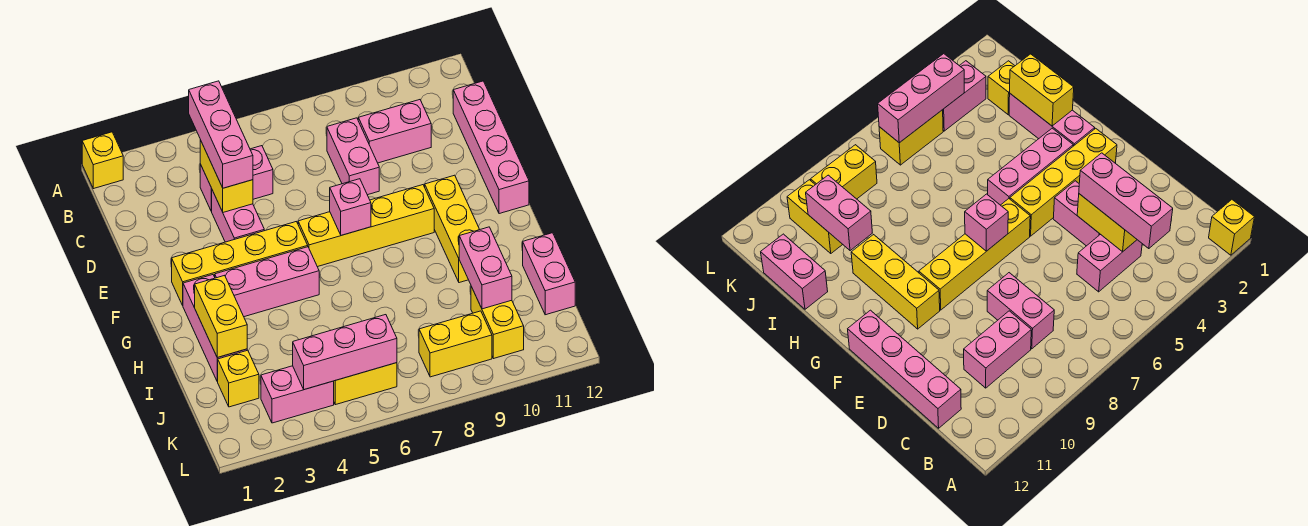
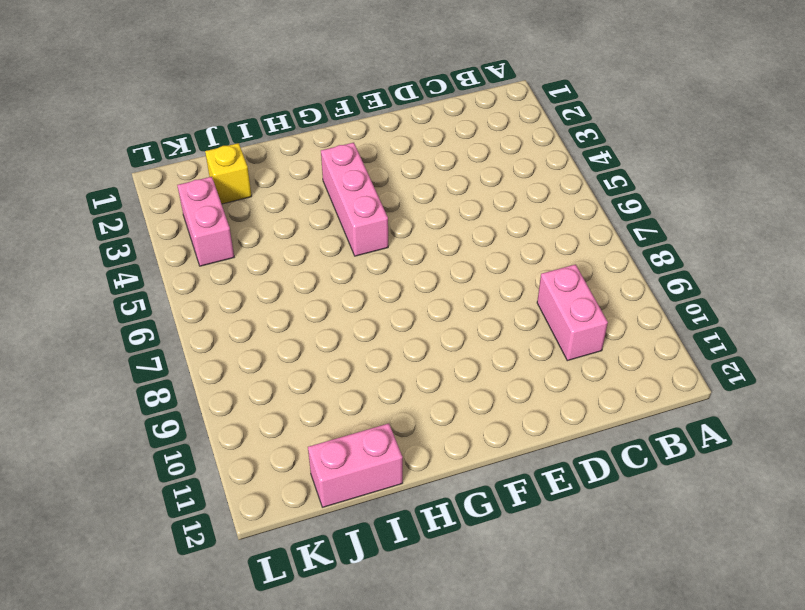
none -> yellow brick A1 level 1
none -> pink brick C4:C5 level 1
none -> pink brick C8:D8 level 1

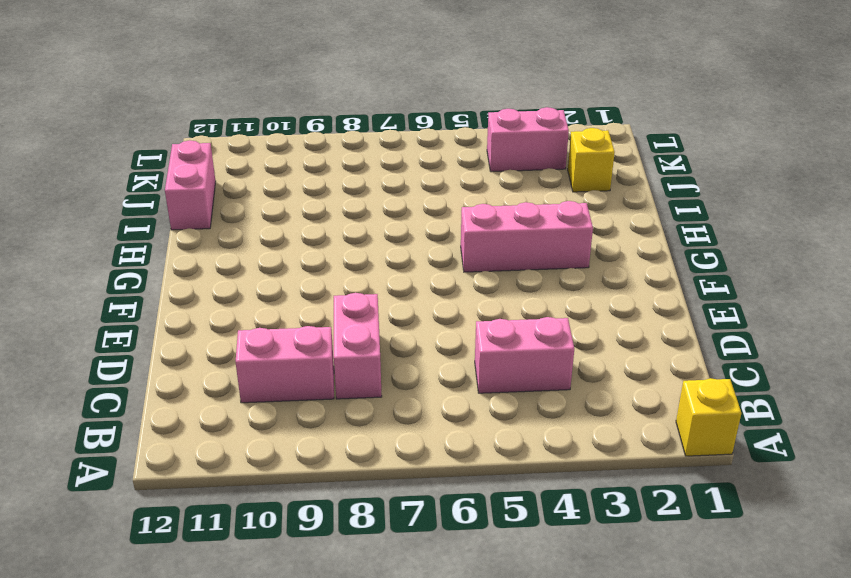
none -> pink brick C12:F12 level 1
none -> pink brick D4:E4 level 1
none -> yellow brick F2:F5 level 1

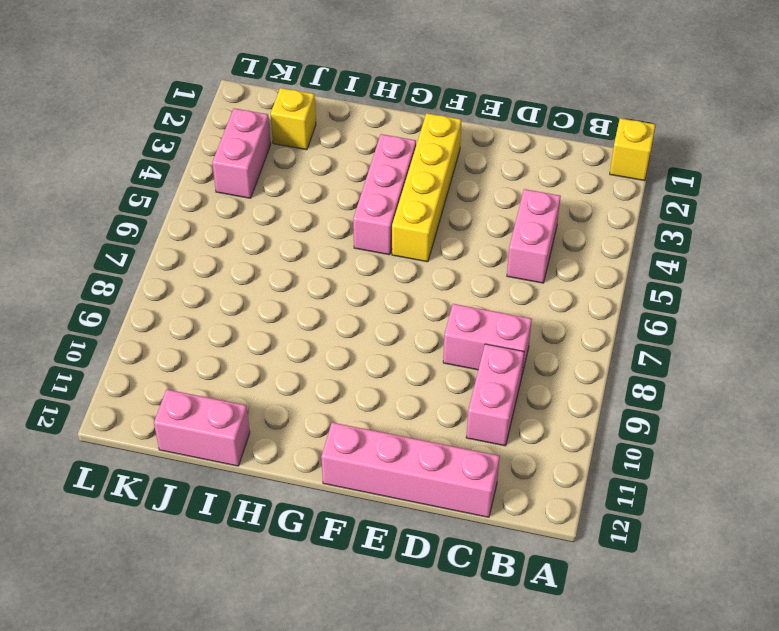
none -> pink brick D4:E4 level 1
none -> yellow brick F6:F9 level 1
none -> yellow brick F10:H10 level 1

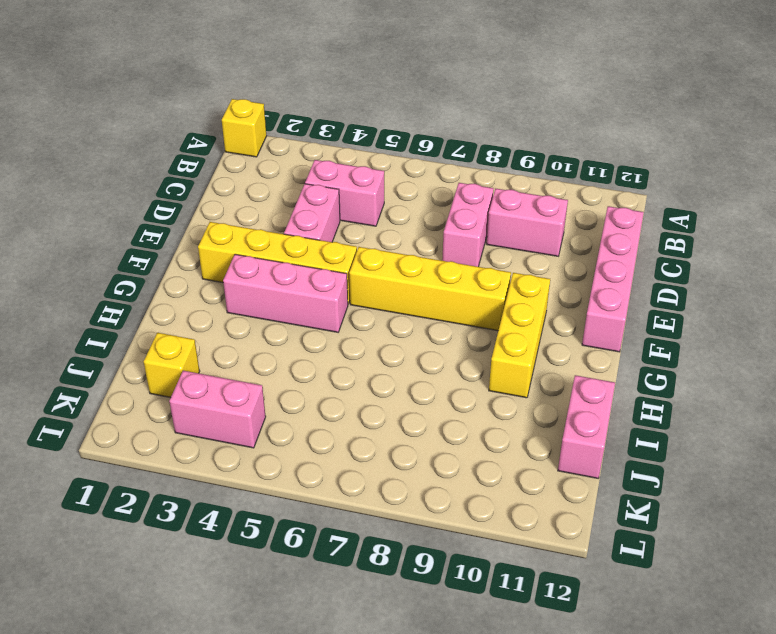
none -> pink brick G2:I2 level 1
none -> yellow brick J10:K10 level 1
none -> yellow brick K5:K6 level 1

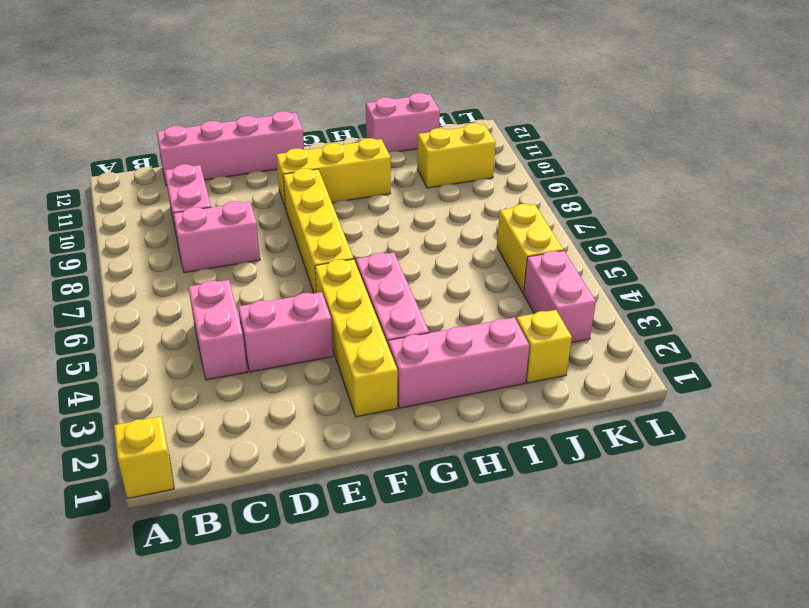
none -> yellow brick K8:K9 level 1
none -> yellow brick C4:D4 level 2
none -> pink brick F7 level 2

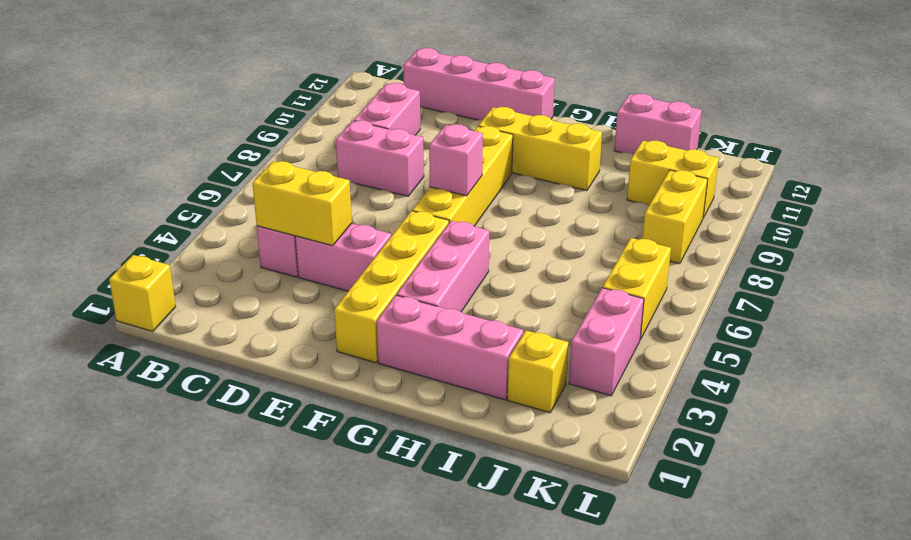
none -> yellow brick H2:I2 level 2
none -> pink brick I10:J10 level 2
none -> pink brick K4:K6 level 2

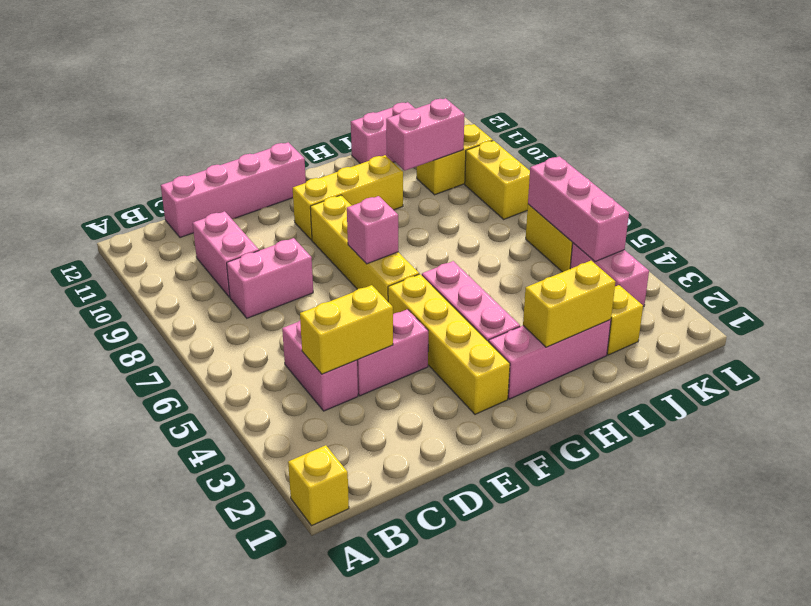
none -> pink brick B4:D4 level 3

